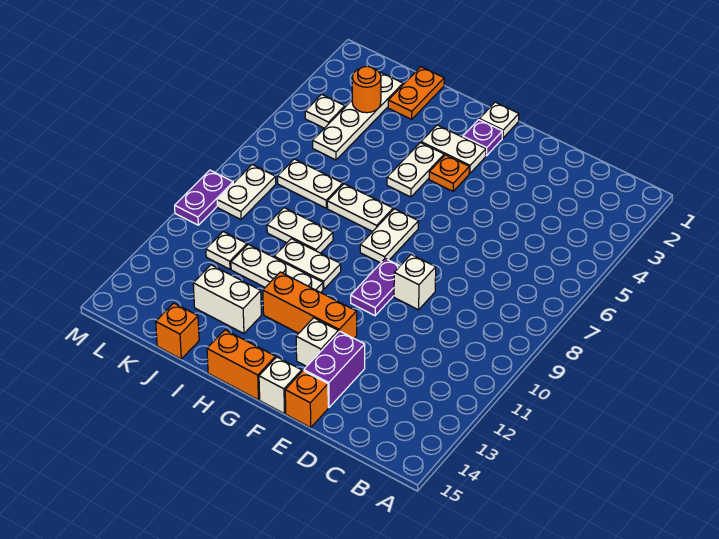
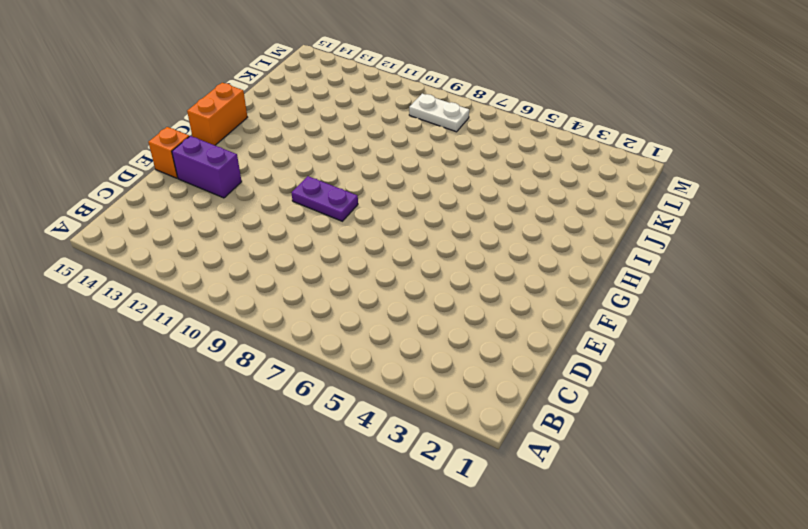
none -> white brick E9 level 1
none -> orange brick F12:H12 level 1
none -> white brick F13 level 1

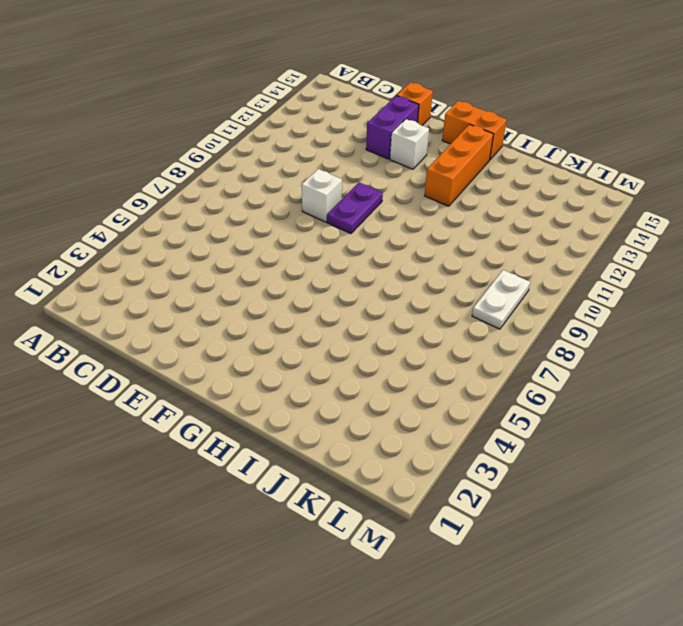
orange brick H12:H14 level 1 -> orange brick F12:H12 level 1
none -> white brick F15 level 1
none -> white plate G1 level 1
none -> purple plate G2 level 1

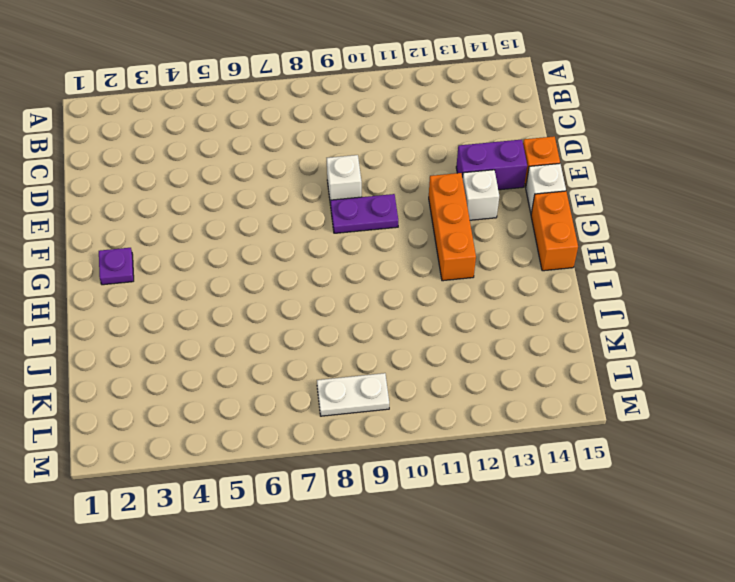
none -> white plate G1 level 1
none -> white plate G3:H3 level 1
none -> orange plate G4 level 1

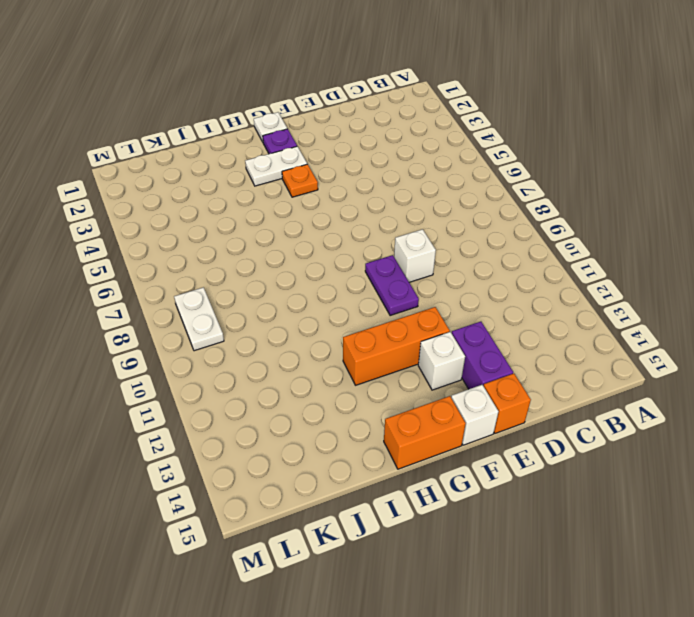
none -> white plate G7:G8 level 1
none -> white plate H4:H5 level 1
none -> white plate H7:I7 level 1

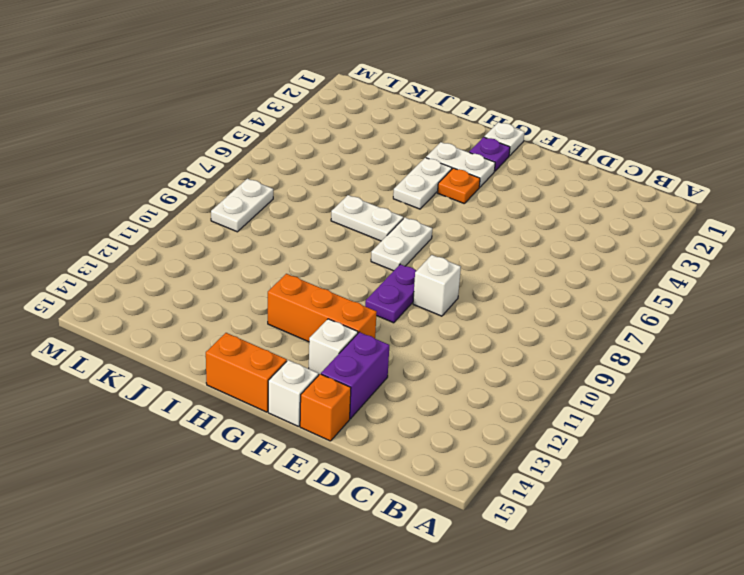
none -> white plate H10:I10 level 1
none -> white plate H11:J11 level 1
none -> white plate I9:J9 level 1

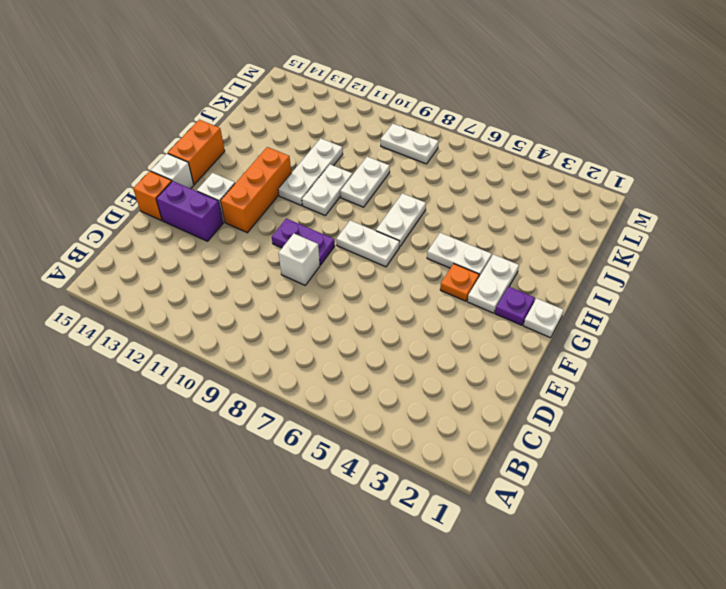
none -> white brick I13:J13 level 1
none -> orange plate J1:J2 level 1
none -> white plate J7:K7 level 1

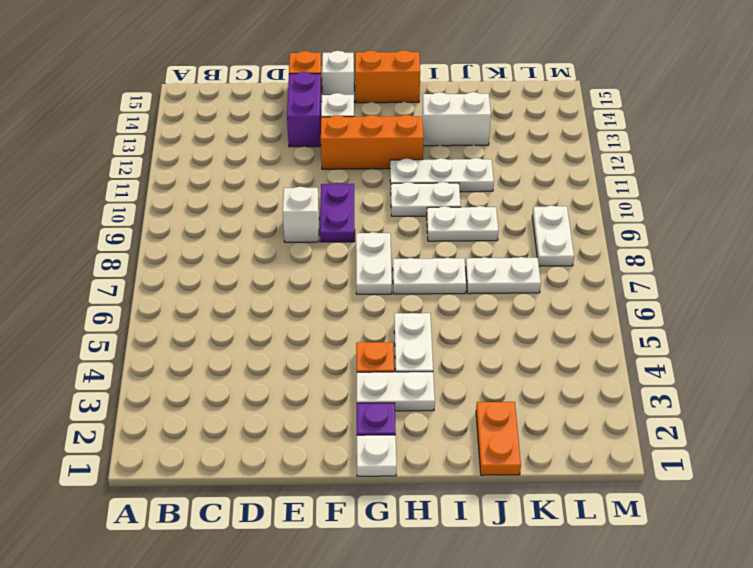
none -> orange brick J15 level 1
none -> white plate K2:K5 level 1
none -> white plate K11 level 1

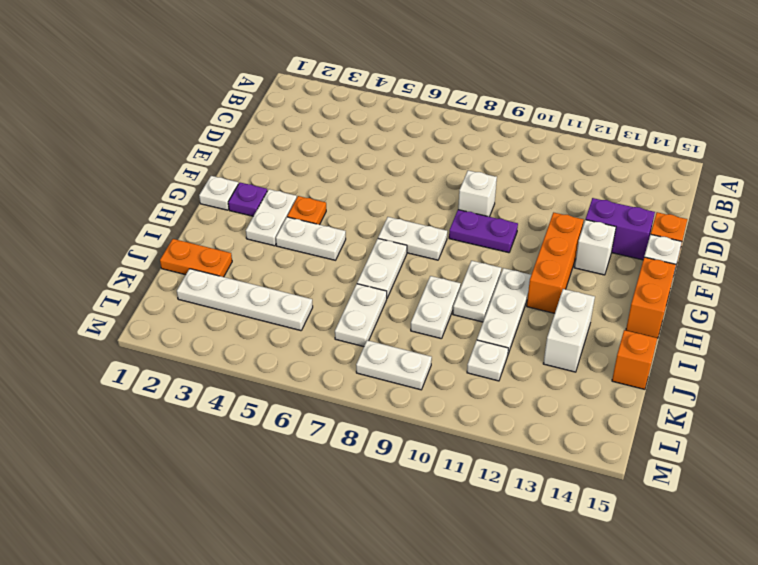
none -> white plate L4 level 1
none -> purple plate M9:M10 level 1
none -> orange round brick K3 level 2

